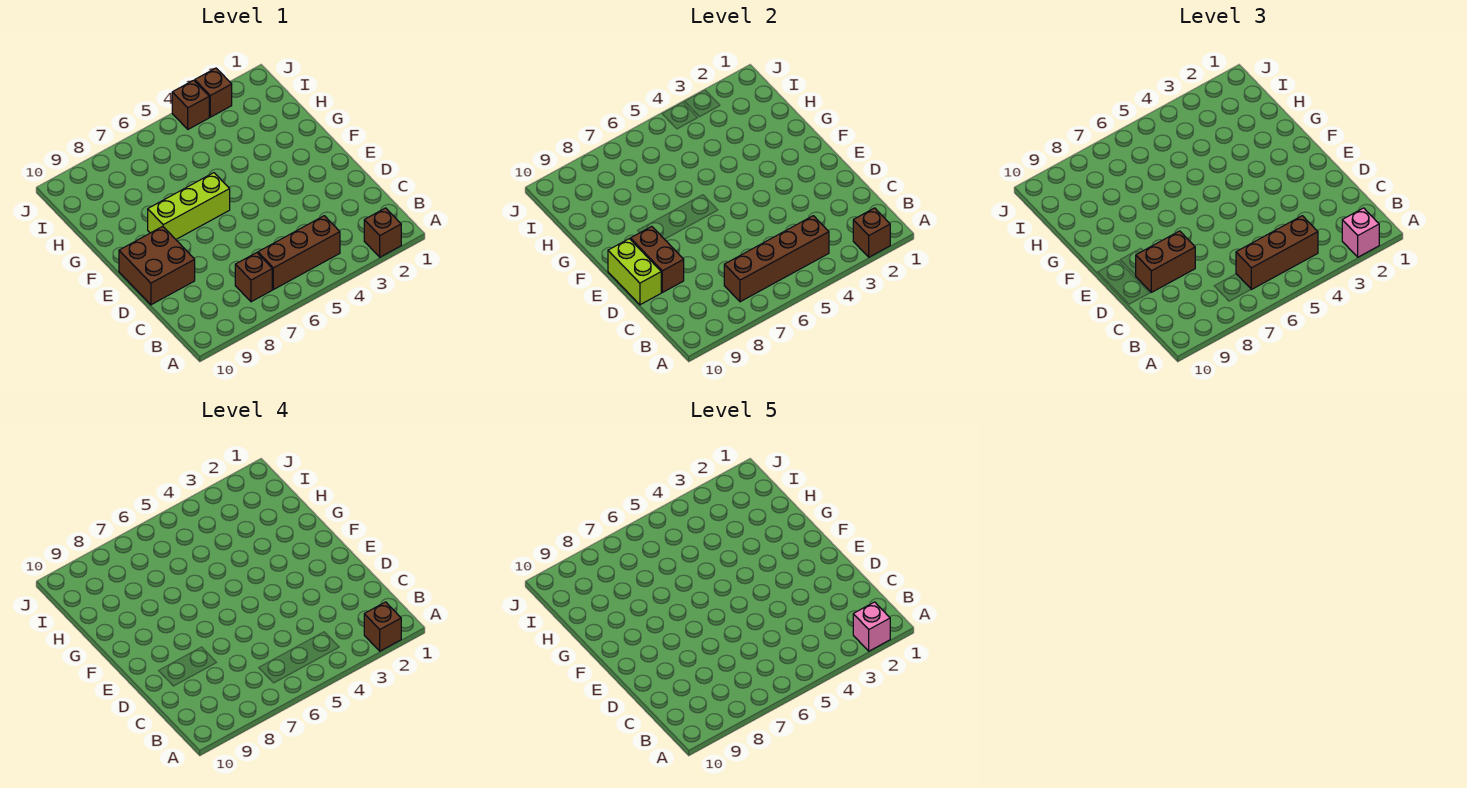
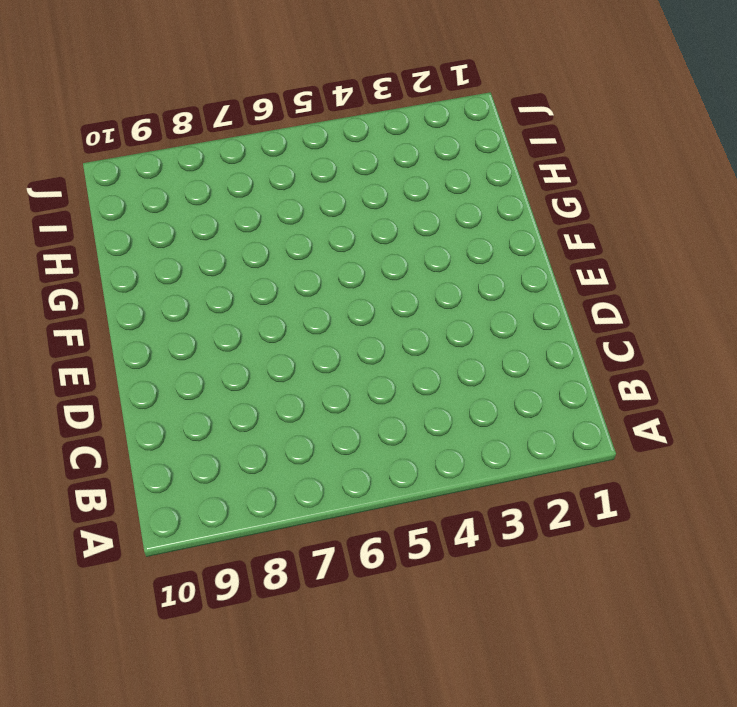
none -> brown brick A2 level 1
none -> brown brick B4:B6 level 1
none -> brown brick B7 level 1

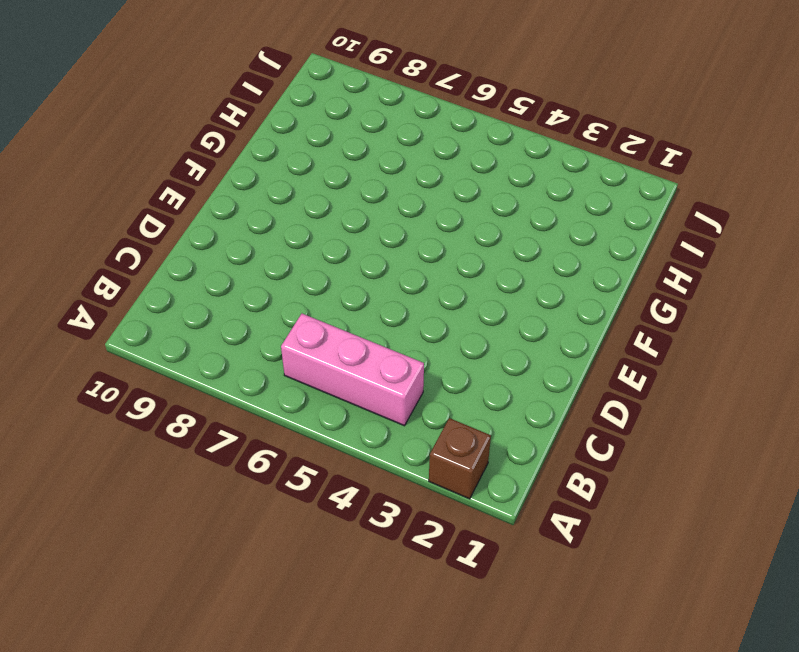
pink brick B4:B6 level 1 -> brown brick B4:B6 level 1
none -> brown brick B7 level 1
none -> brown brick D9:E10 level 1
none -> lime brick F6:F8 level 1

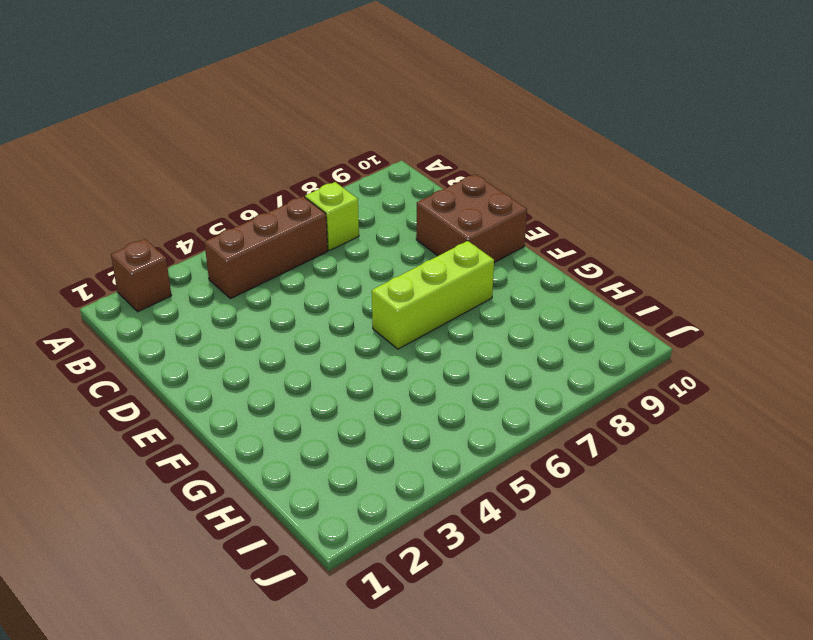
lime brick B7 level 1 -> brown brick B7 level 1
none -> brown brick J3 level 1
none -> brown brick J4 level 1
none -> brown brick A2 level 2

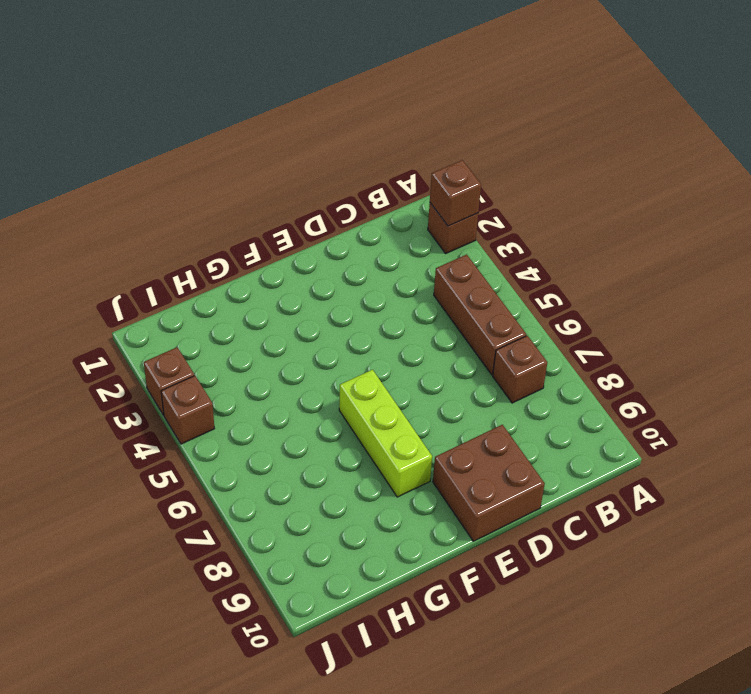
none -> brown brick B4:B7 level 2
none -> brown brick D9:E9 level 2
none -> lime brick D10:E10 level 2

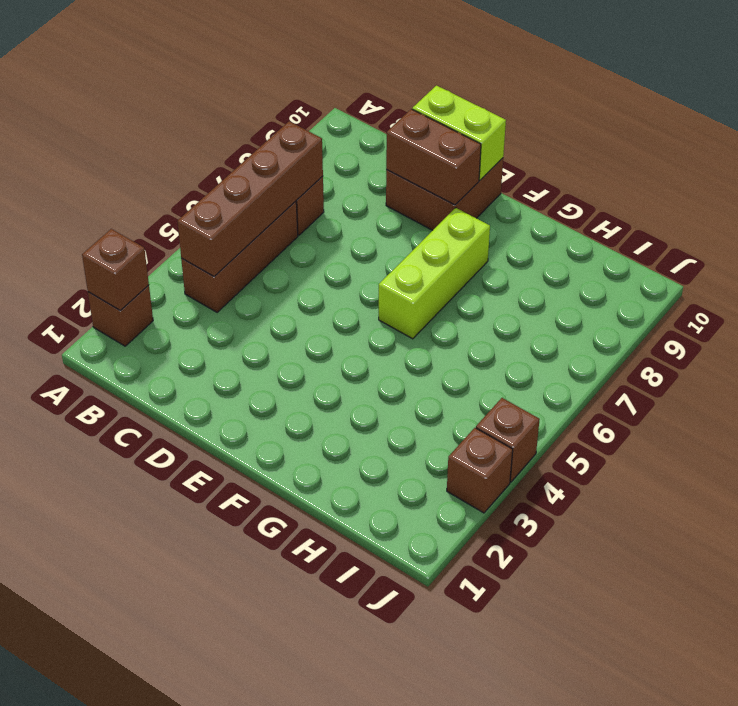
none -> pink brick A2 level 3
none -> brown brick B4:B6 level 3
none -> brown brick D8:D9 level 3

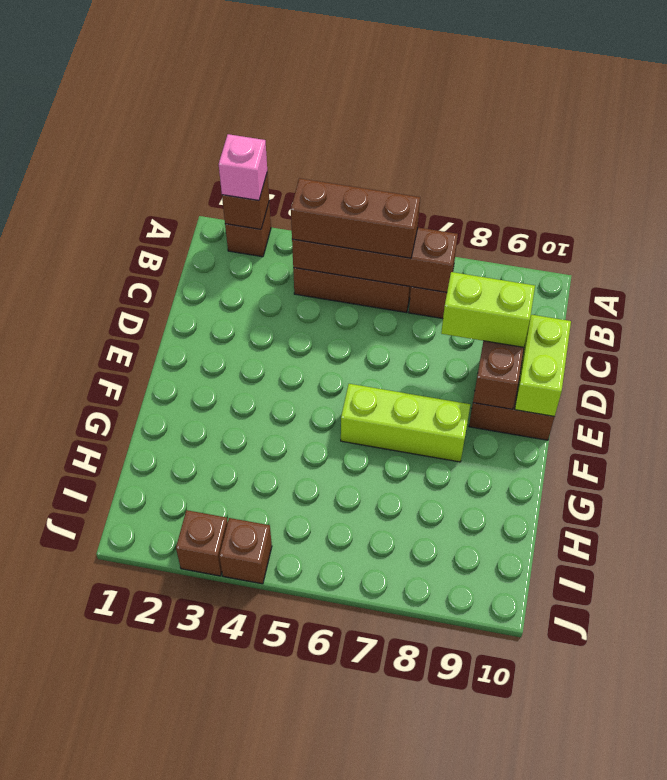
lime brick D8:D9 level 3 -> brown brick D8:D9 level 3
none -> brown brick A2 level 4
none -> pink brick A2 level 5

